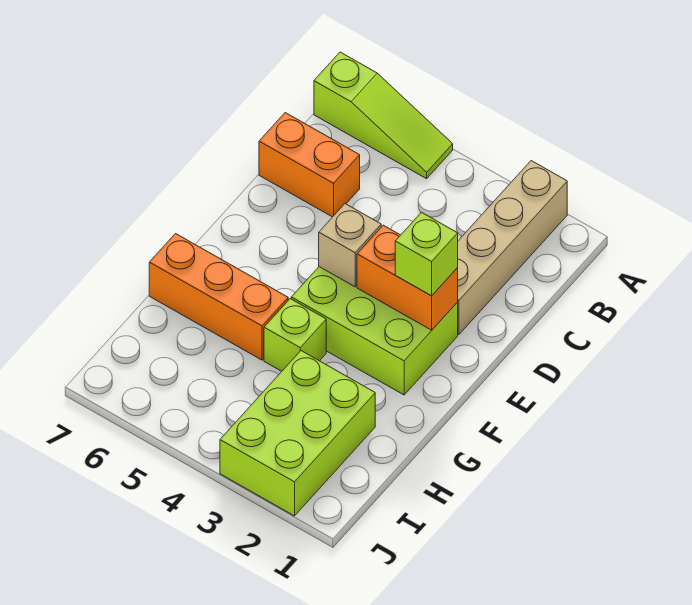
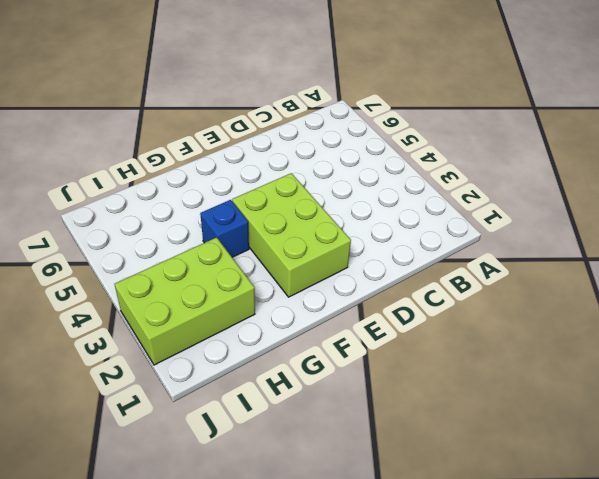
blue brick G4 level 1 -> lime brick G4 level 1
none -> tan brick A2:D2 level 1
none -> lime slope A5:A7 level 1 top 7

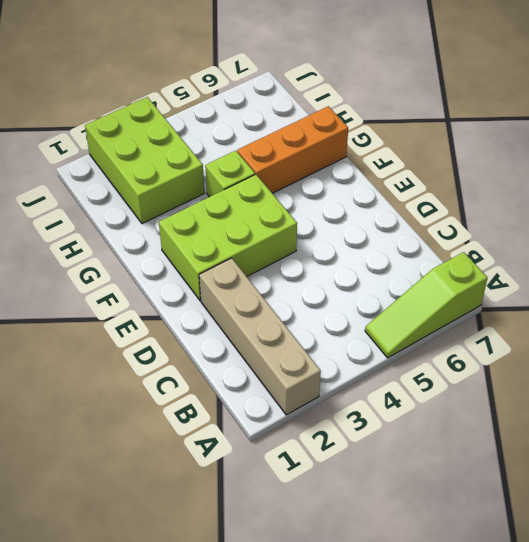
none -> orange brick C6:C7 level 1
none -> orange brick E2:E3 level 2

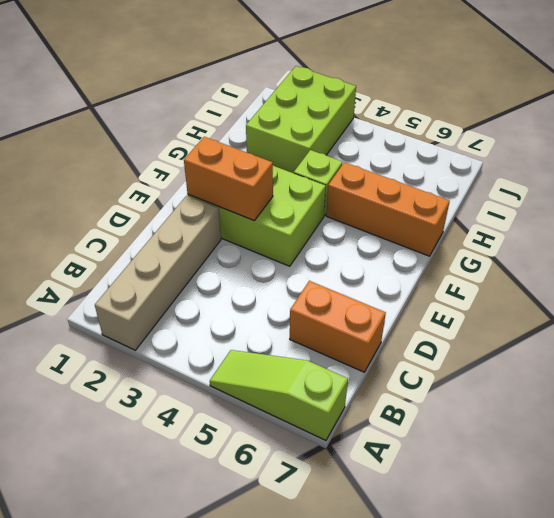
none -> tan brick E4 level 2
none -> lime brick E2 level 3

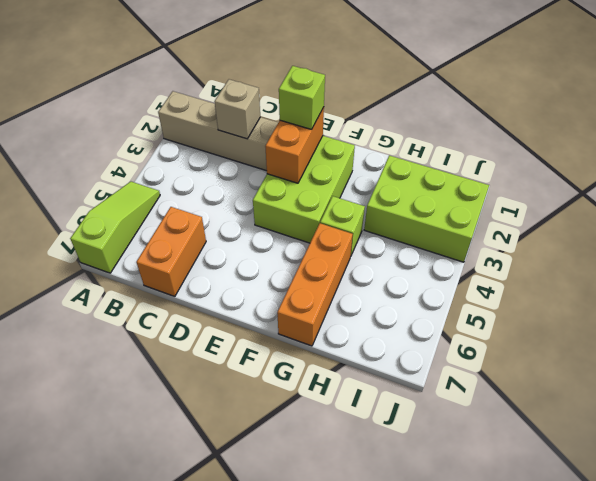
tan brick C2 level 2 -> tan brick E4 level 2

